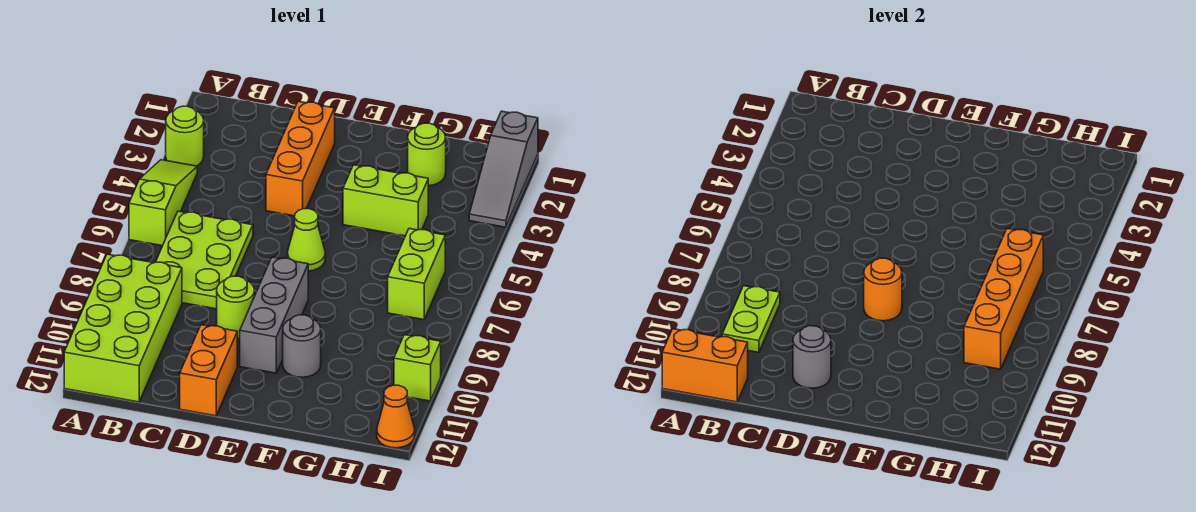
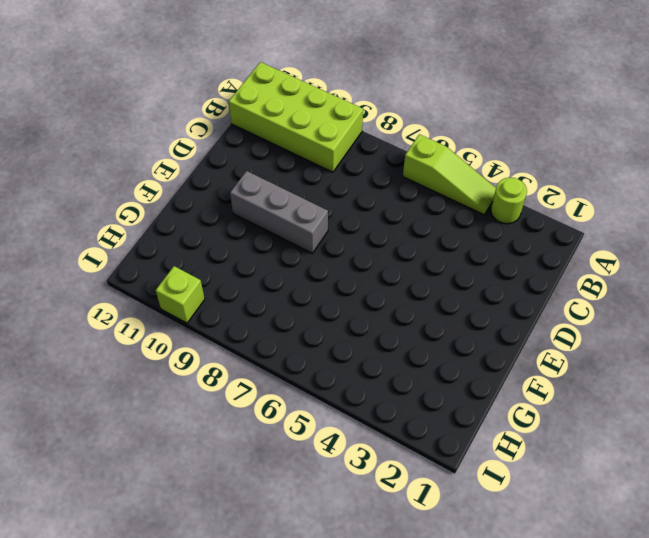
none -> lime plate B6:C8 level 1
none -> orange brick D2:D4 level 1
none -> lime round brick D9 level 1

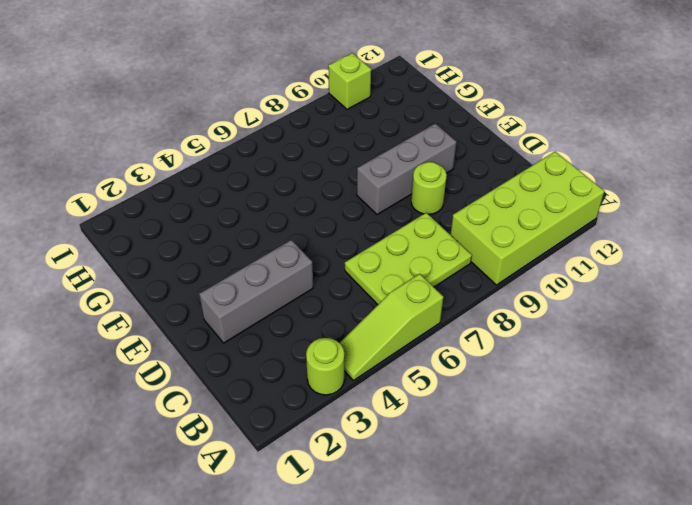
grey brick D2:D4 level 1 -> orange brick D2:D4 level 1
none -> orange brick D11:D12 level 1
none -> lime cone E6 level 1
none -> lime brick F4:G4 level 1

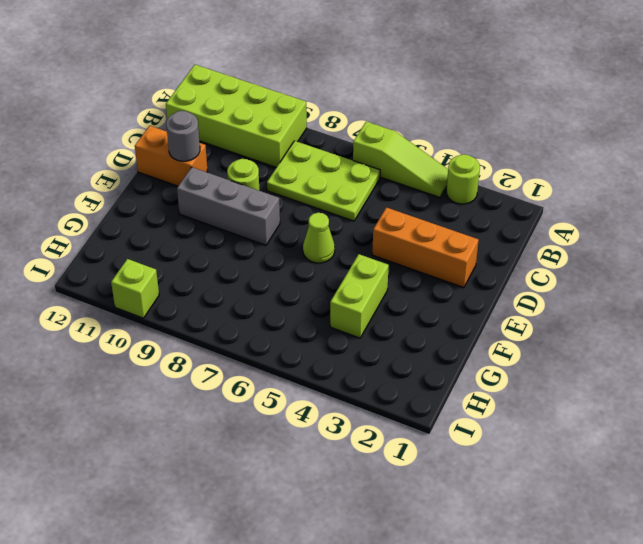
none -> grey round brick F10 level 1
none -> lime round brick G2 level 1
none -> lime brick H6:H7 level 1

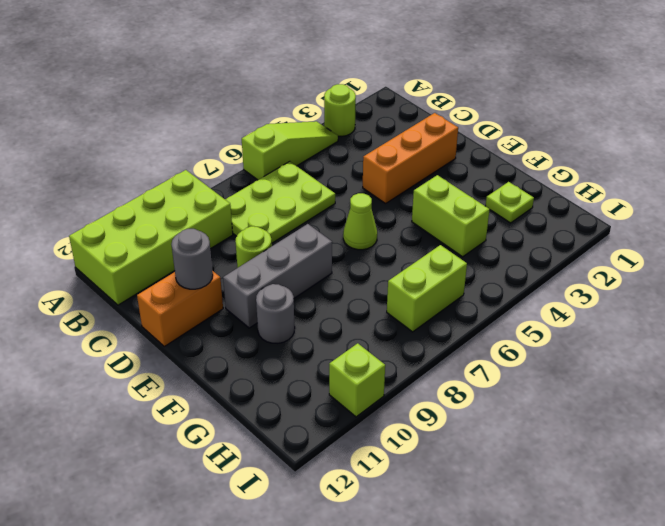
lime plate G2 level 1 -> lime round brick G2 level 1
none -> grey slope I1:I3 level 1 top 1
none -> orange cone I12 level 1
none -> orange brick A12:B12 level 2

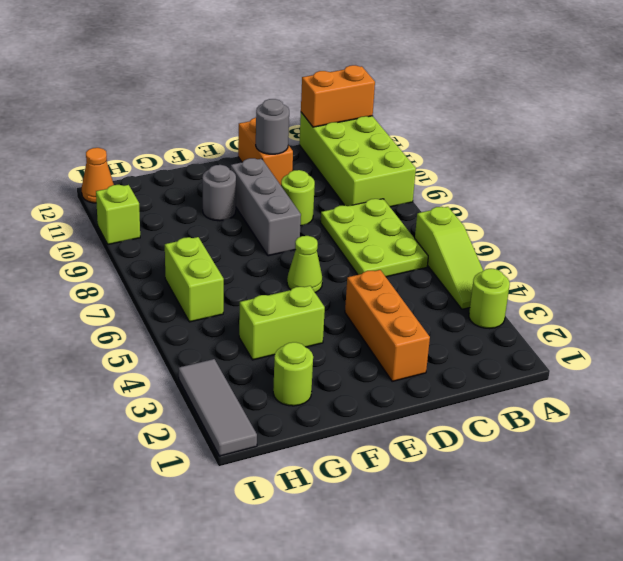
grey tile I1:I3 level 1 -> grey slope I1:I3 level 1 top 1
none -> lime plate B9:B10 level 2
none -> orange round brick E8 level 2
none -> orange brick H6:H9 level 2

